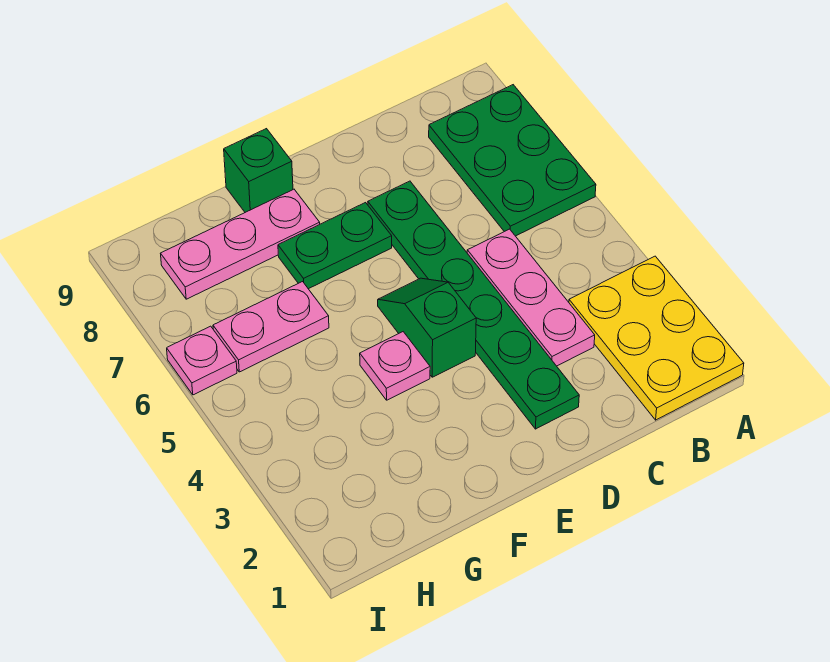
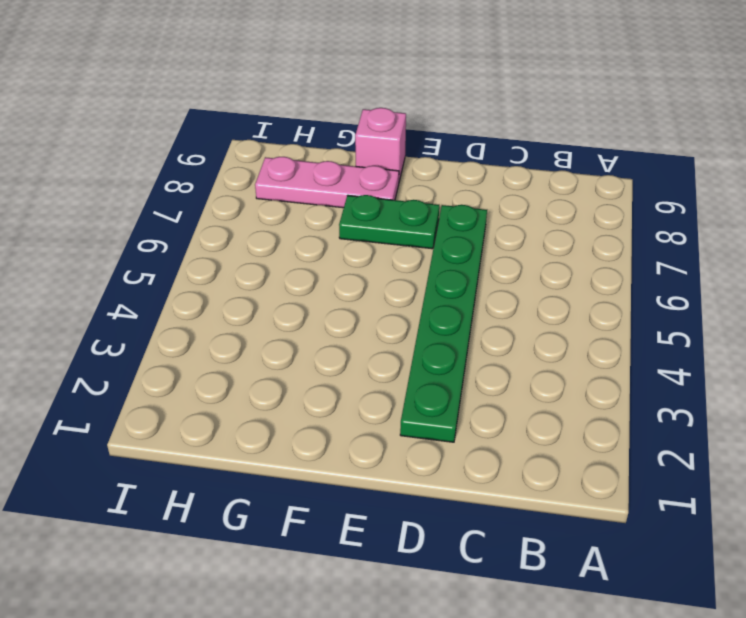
pink brick F9 level 1 -> green brick F9 level 1
none -> yellow plate A1:B3 level 1
none -> green plate A6:B8 level 1

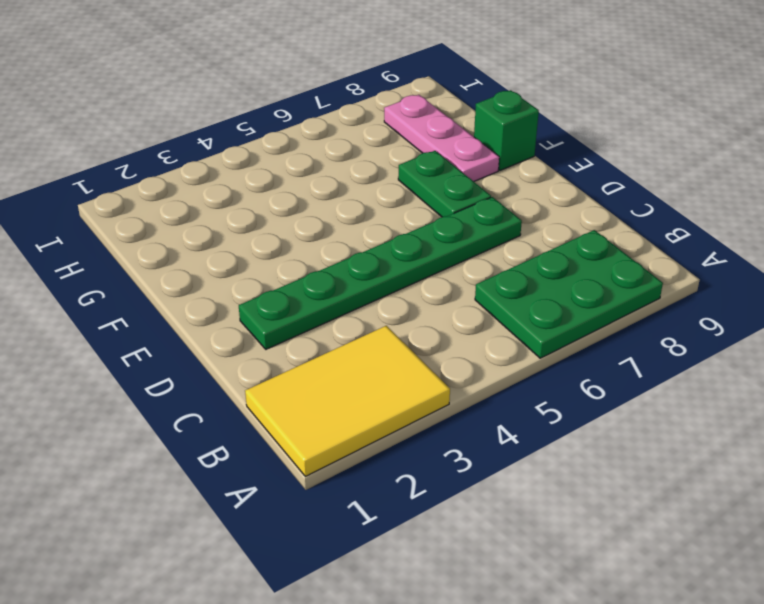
yellow tile A1:B3 level 1 -> yellow plate A1:B3 level 1
none -> pink plate C3:C5 level 1
none -> green slope E4:E5 level 1 top 4

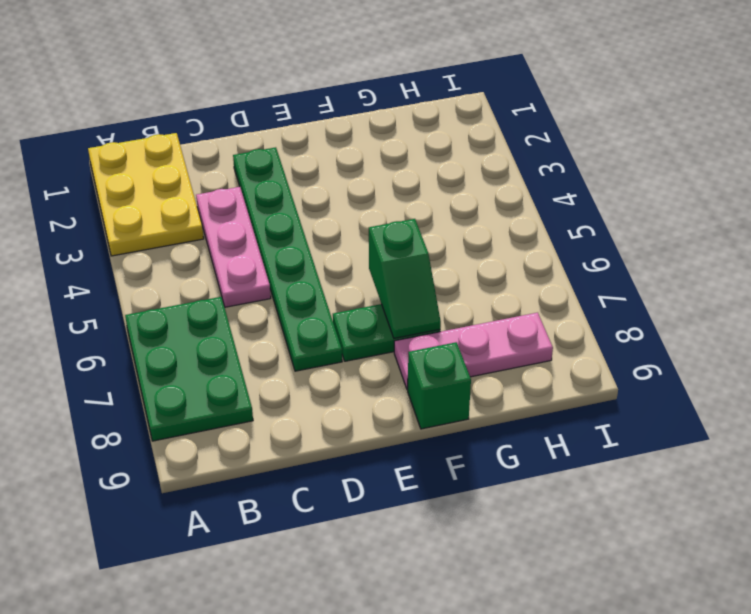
green slope F6:F7 level 2 top 6 -> green slope E4:E5 level 1 top 4
none -> pink plate F4 level 1
none -> pink plate G6:H6 level 1

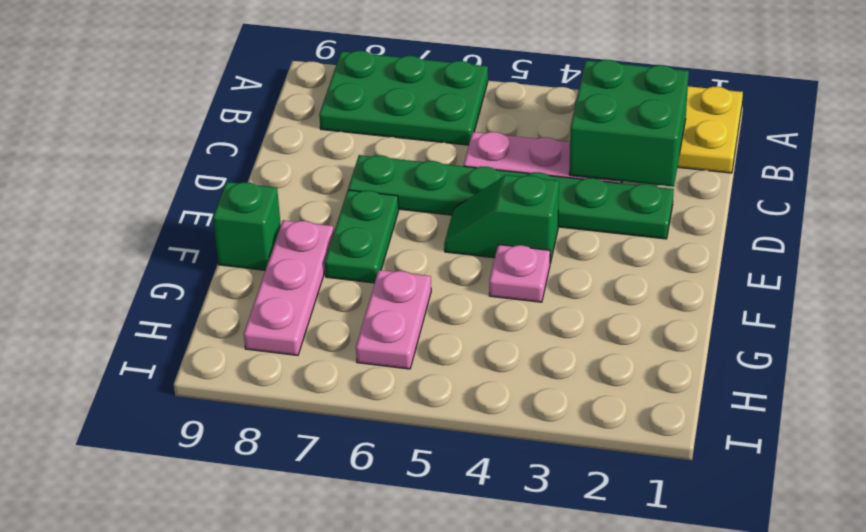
green brick B2:C3 level 2 -> none
none -> pink plate I6 level 1

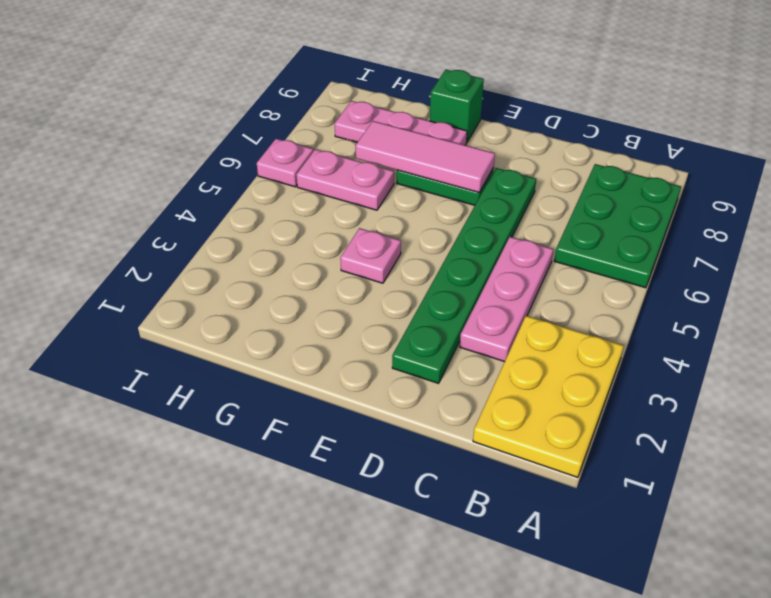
pink tile E7:G7 level 2 -> none
none -> green slope E4:E5 level 1 top 4

